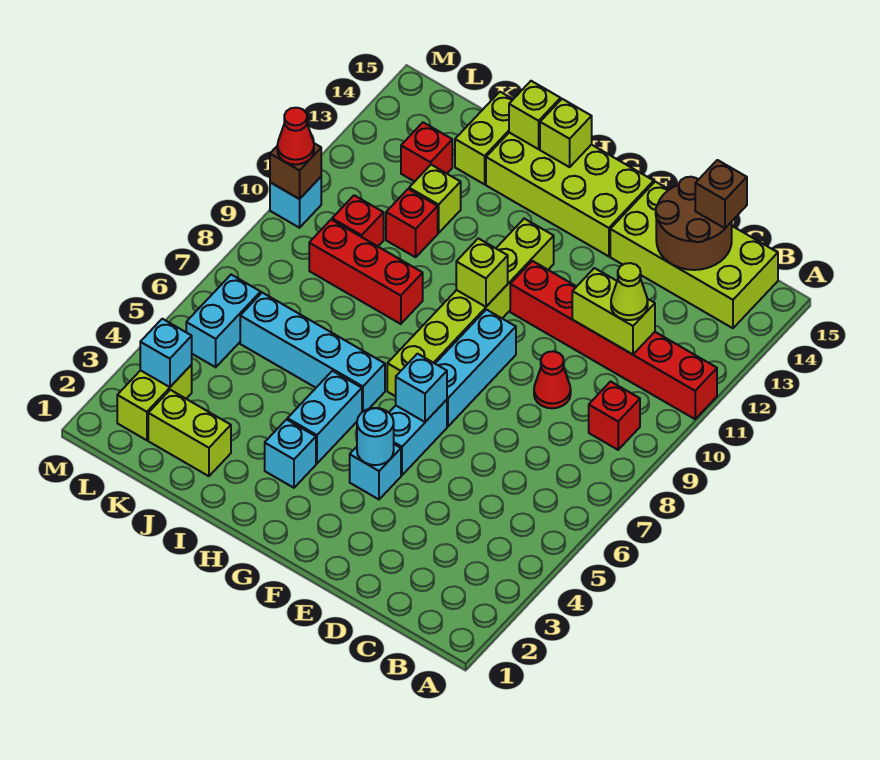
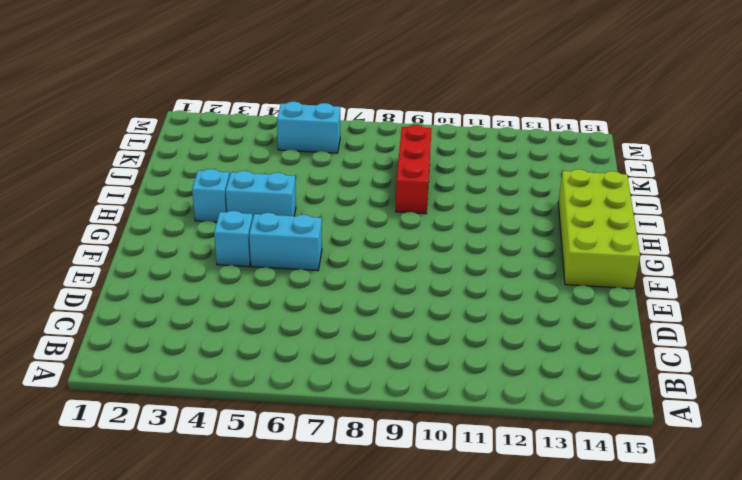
none -> red brick A11:F11 level 1
none -> red brick B9 level 1
none -> lime brick B14:E15 level 1
none -> red cone D9 level 1

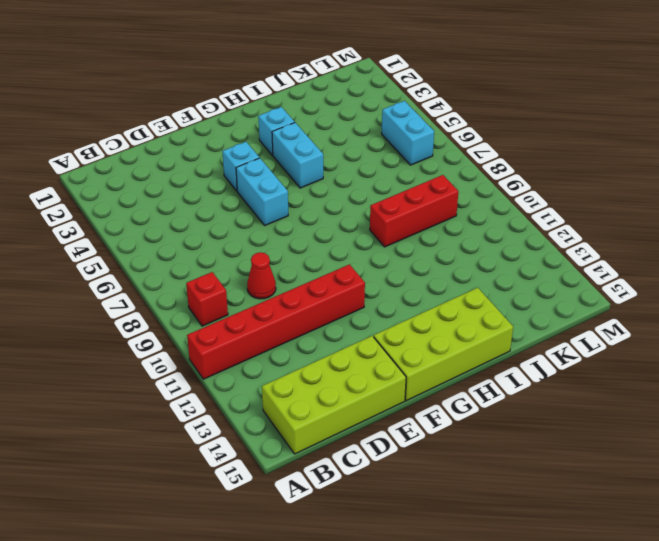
none -> cyan brick F7:F9 level 1
none -> lime brick G7:G12 level 1
none -> cyan brick H6:K6 level 1
none -> lime brick J2:K2 level 1

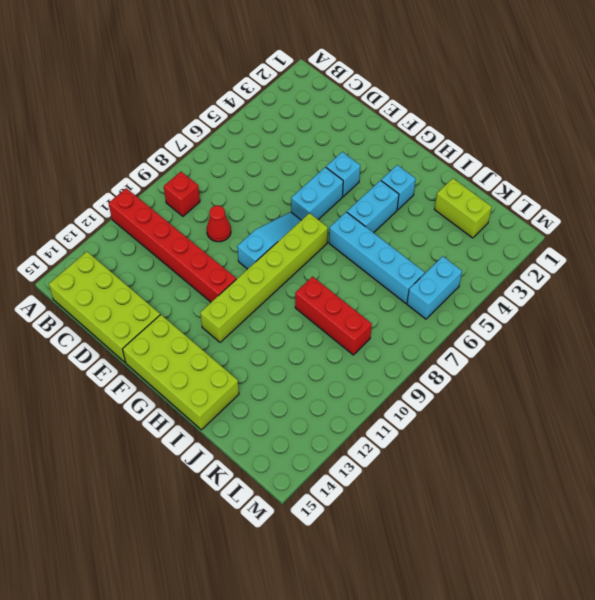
cyan slope F7:F9 level 1 top 9 -> cyan brick F7:F9 level 1
none -> red brick J11 level 1
none -> lime brick J12 level 1
none -> lime brick J14:J15 level 1
none -> red brick K10 level 1

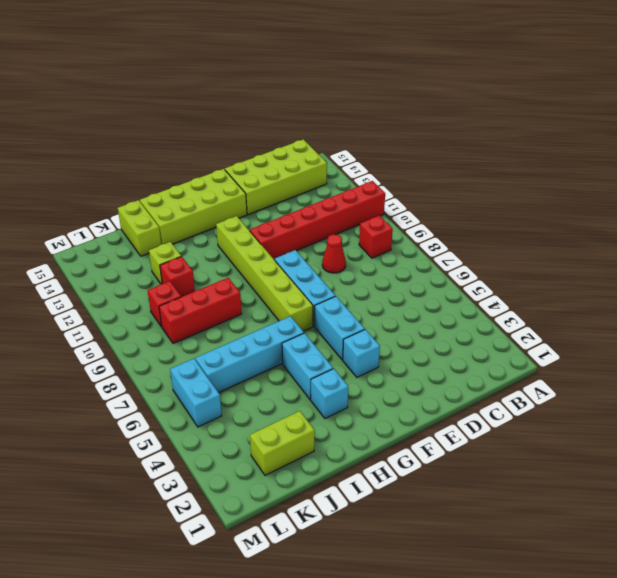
none -> red brick K13 level 1
none -> lime brick L2:L3 level 1
none -> cyan brick M10 level 1
none -> lime brick C11:D11 level 2

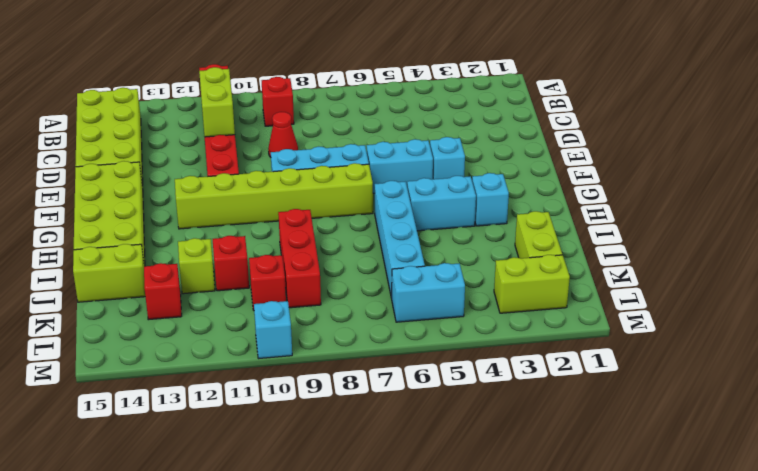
none -> brown round brick C14:D15 level 2
none -> cyan round brick F4 level 2
none -> cyan brick F6 level 2
none -> lime brick G10 level 2

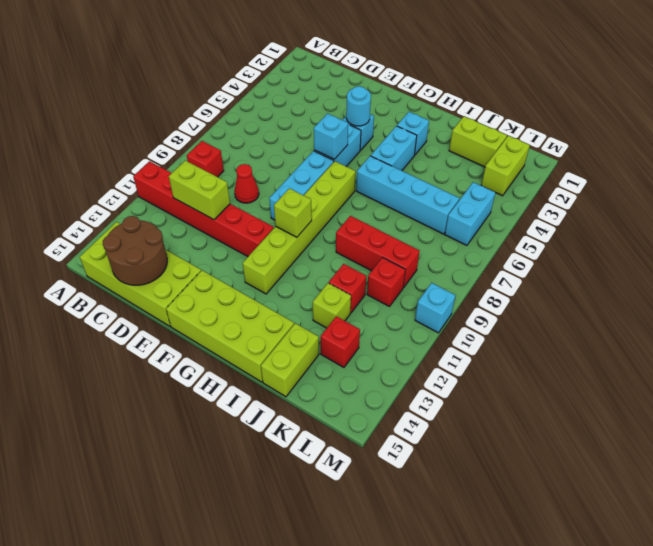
none -> lime brick H15 level 2
none -> lime brick I15 level 2
none -> cyan brick L3 level 2
none -> brown brick M10 level 2

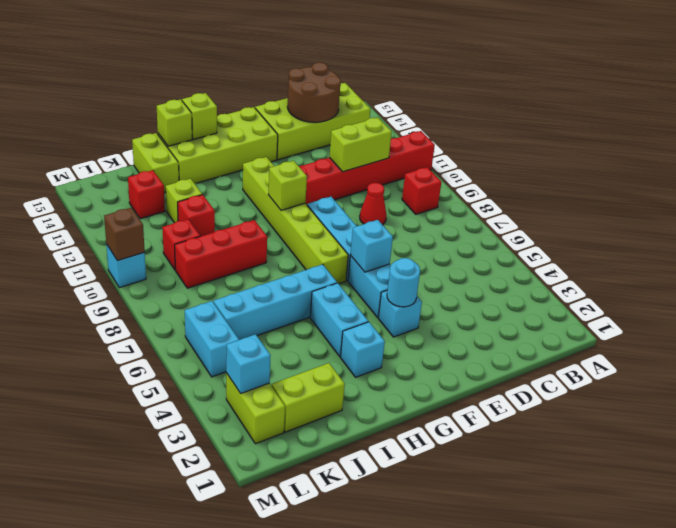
none -> lime cone C11 level 3
none -> brown brick C15 level 3
none -> red cone M10 level 3

